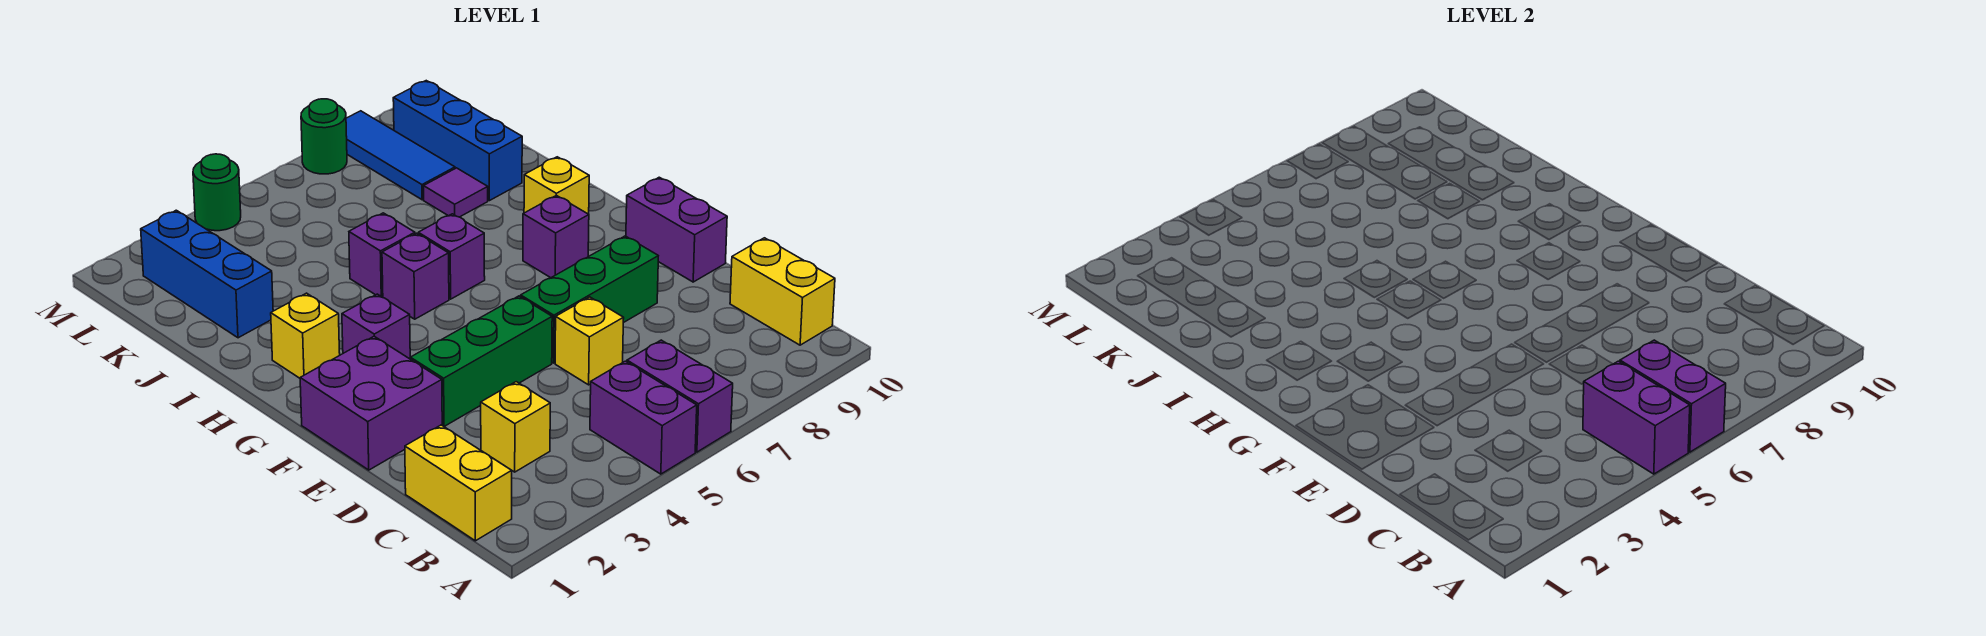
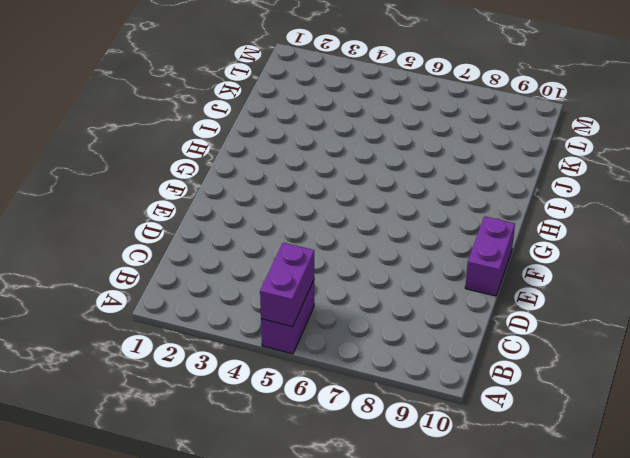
none -> purple brick A6:B6 level 1
none -> yellow brick B1:C1 level 1
none -> yellow brick B10:C10 level 1

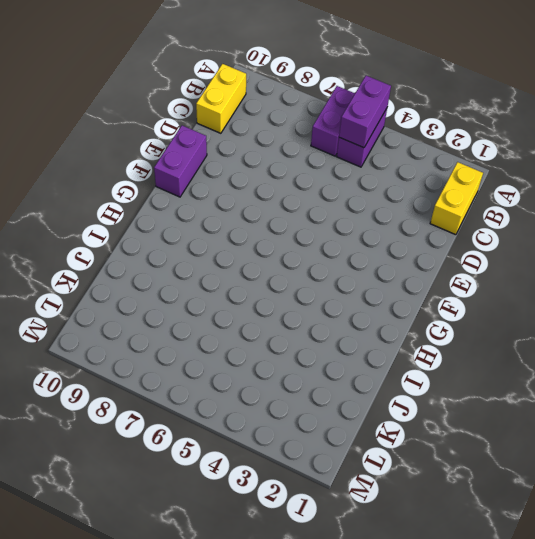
none -> yellow brick C3 level 1
none -> yellow brick D6 level 1
none -> purple brick E1:F2 level 1

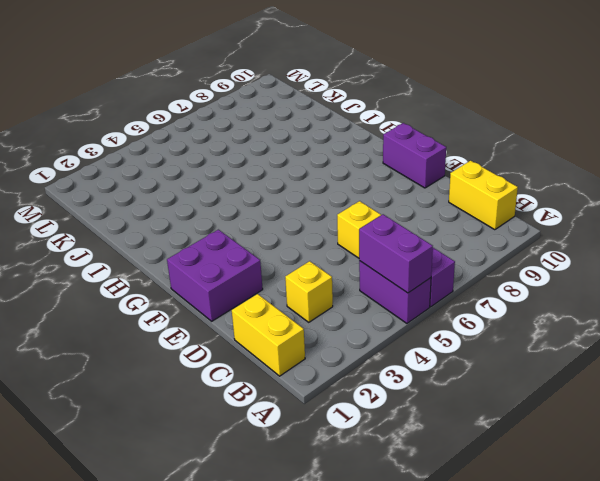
none -> green brick E3:E5 level 1
none -> green brick E6:E8 level 1
none -> purple brick G3 level 1

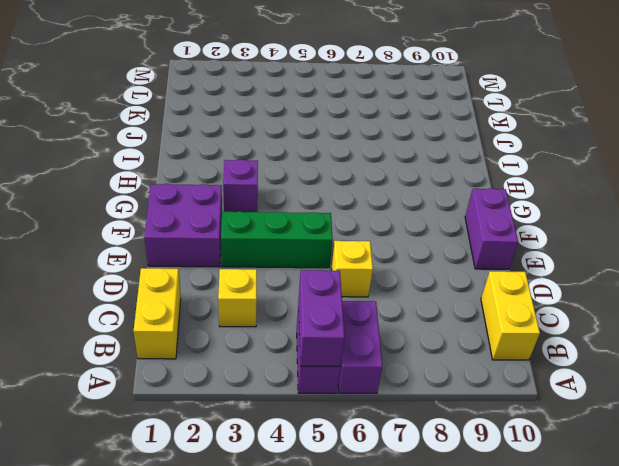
none -> green brick E6:E8 level 1
none -> purple brick G8 level 1
none -> yellow brick H2 level 1

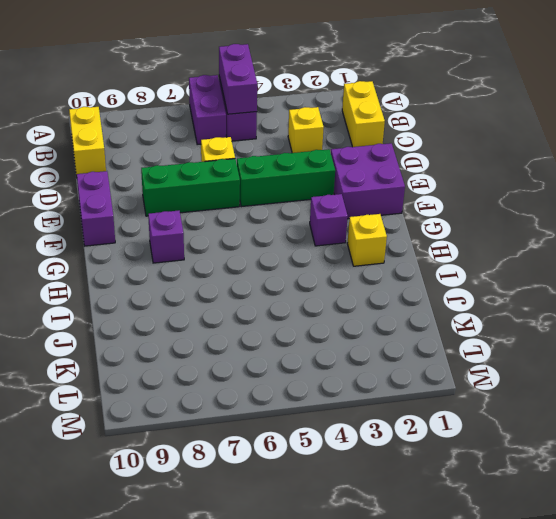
none -> purple brick H5 level 1
none -> purple brick H6 level 1
none -> yellow brick H9 level 1

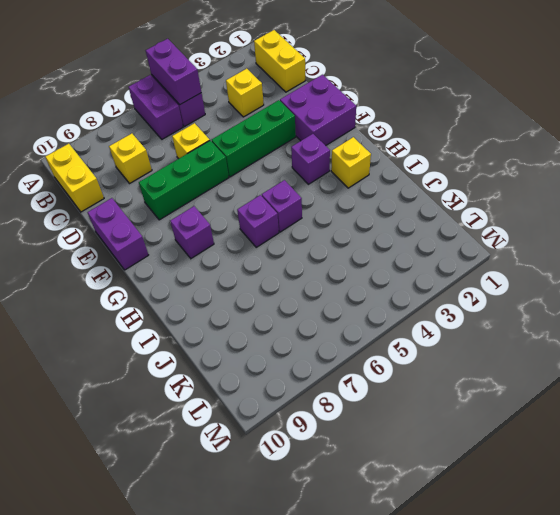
yellow brick C8 level 1 -> yellow brick H9 level 1
none -> purple brick I5 level 1
none -> blue brick J2:L2 level 1
none -> purple tile J8 level 1

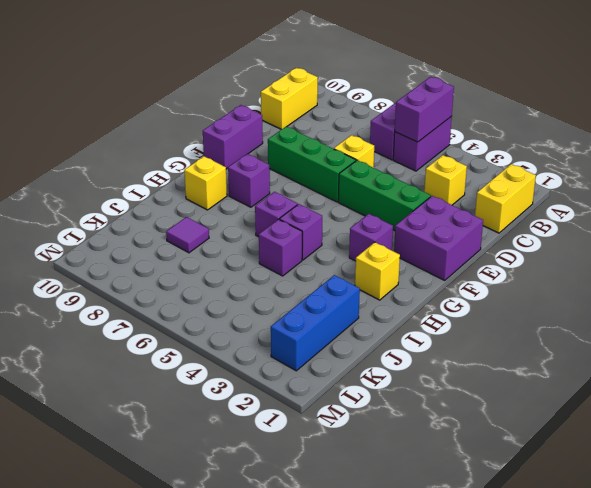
none -> blue brick J9:L9 level 1
none -> blue tile K8:M8 level 1
none -> green round brick M4 level 1

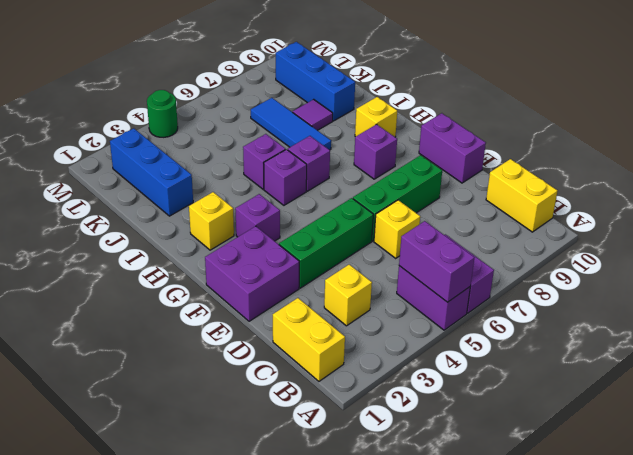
blue tile I7:K7 level 1 -> blue tile K8:M8 level 1
none -> green round brick M7 level 1
none -> purple brick A6:B6 level 2

